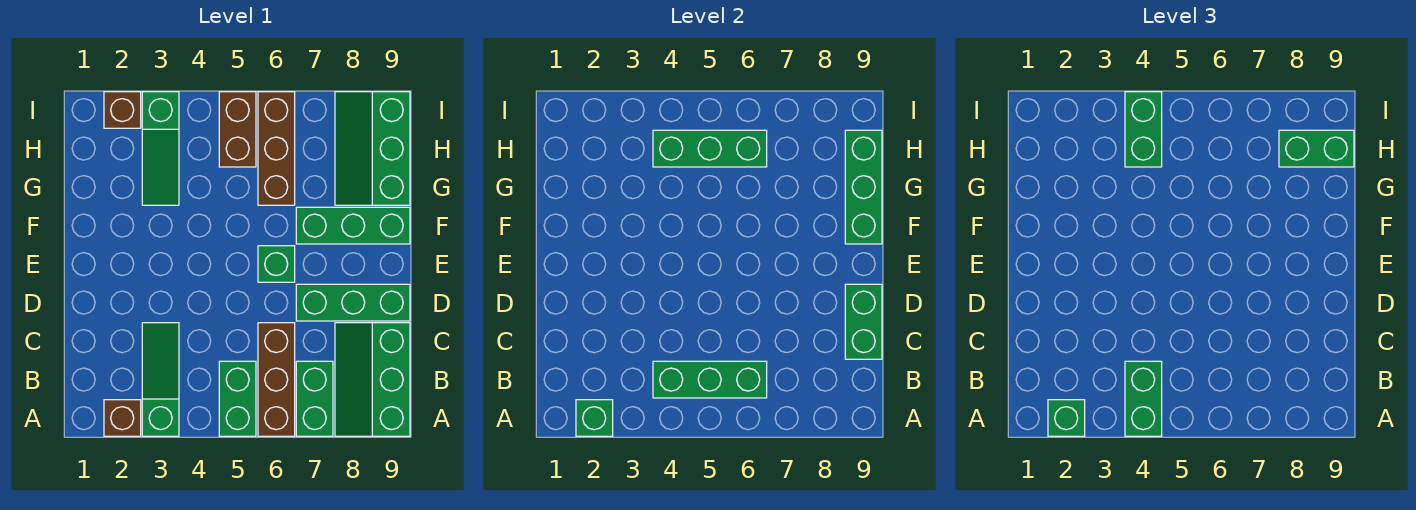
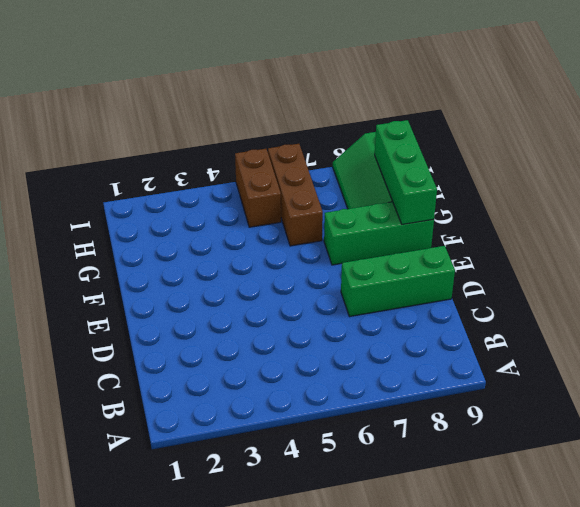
none -> brown brick A2 level 1
none -> green slope A3:C3 level 1 top A
none -> green brick A5:B5 level 1

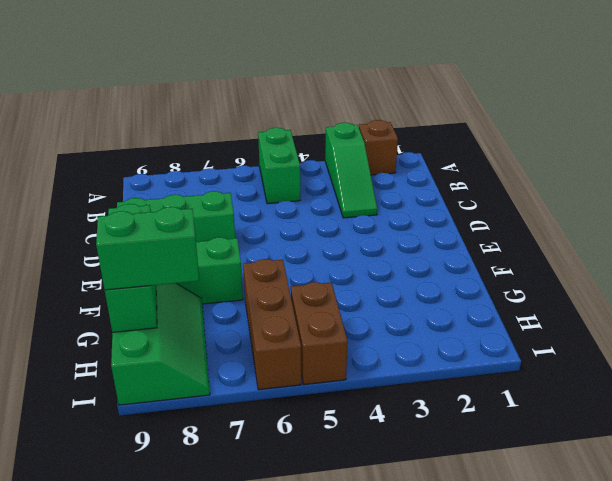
none -> brown brick A6:C6 level 1
none -> green brick A7:B7 level 1
none -> green slope A8:C9 level 1 top 9

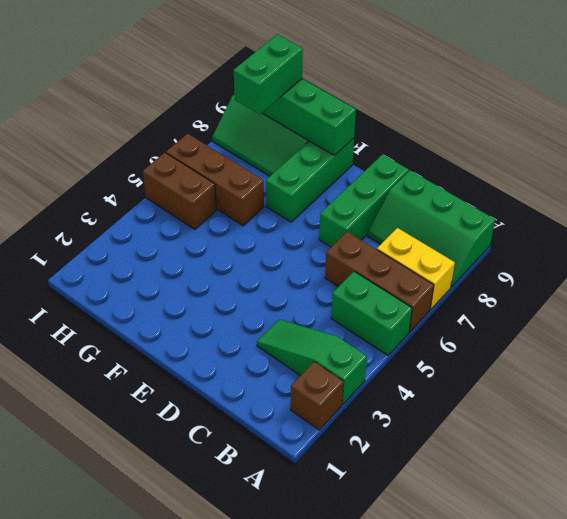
yellow brick A7:B7 level 1 -> green brick A7:B7 level 1
none -> green brick E6 level 1
none -> green slope G3:I3 level 1 top I
none -> brown brick I2 level 1

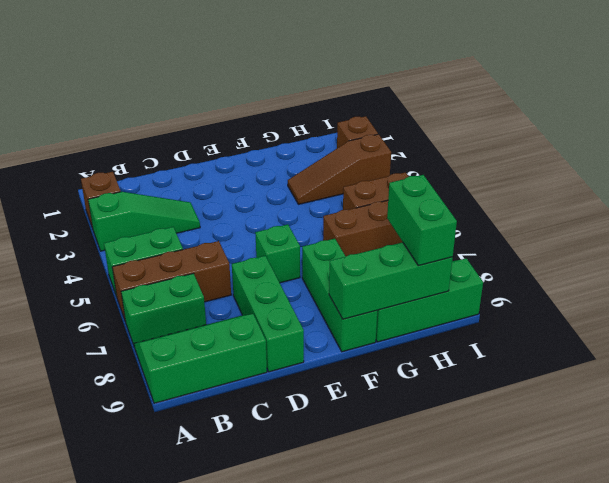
brown slope G3:I3 level 1 top I -> green slope G3:I3 level 1 top I
none -> green brick A2 level 2
none -> green brick B4:B6 level 2
none -> green brick C9:D9 level 2

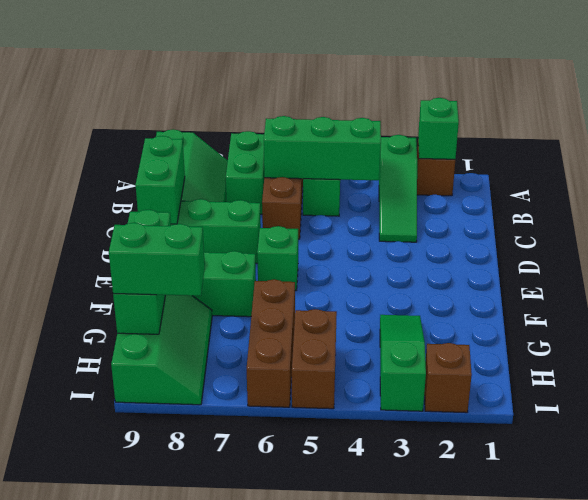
none -> green brick H4:H6 level 2
none -> green brick A2 level 3
none -> green brick A4:B4 level 3

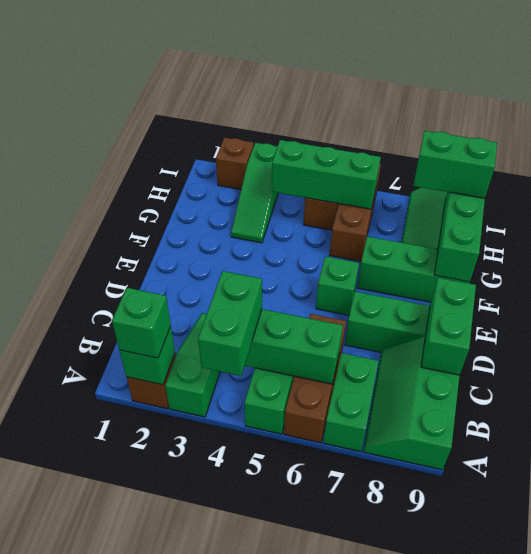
none -> green brick H4:I4 level 3

